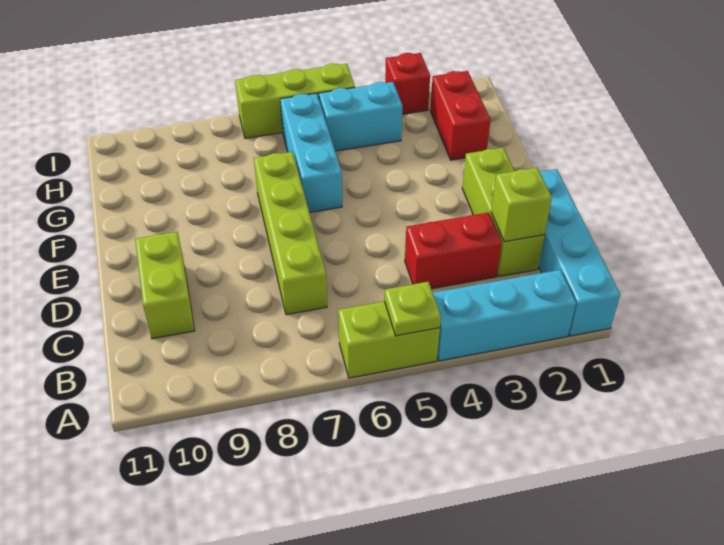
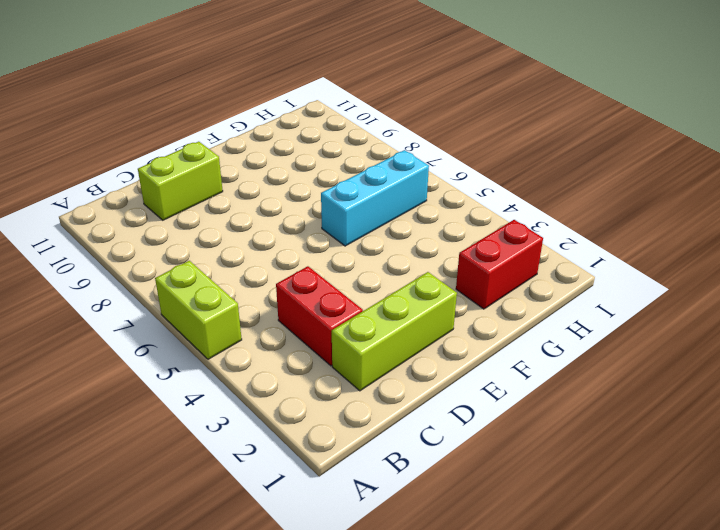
none -> cyan brick A1:D1 level 1
none -> cyan brick A2:A4 level 1
none -> lime brick C7:F7 level 1

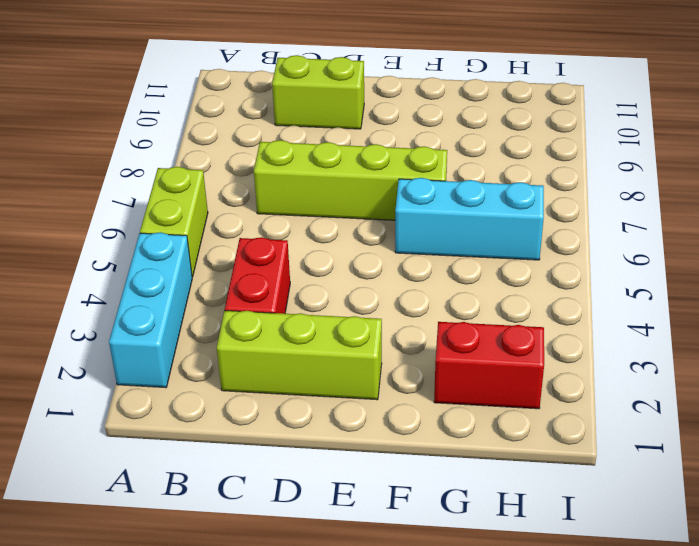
none -> cyan brick A1:D1 level 1
none -> cyan brick H4:H5 level 1
none -> red brick I3 level 1

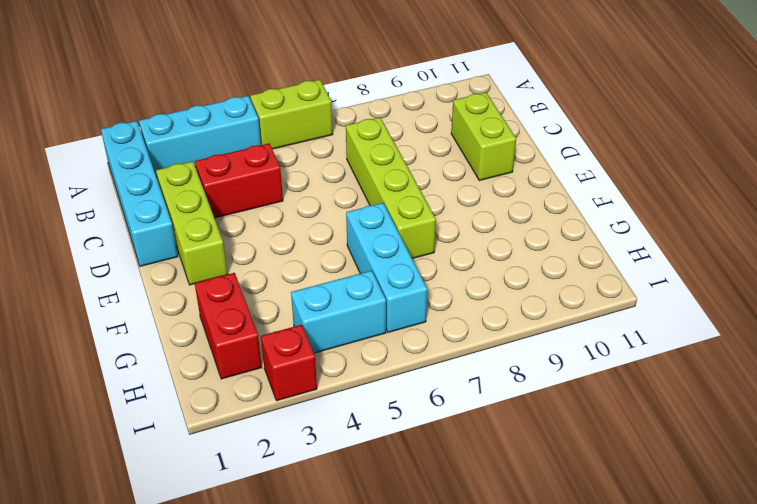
none -> lime brick I5:I7 level 1
none -> lime plate A5 level 2
none -> lime brick C2 level 2

